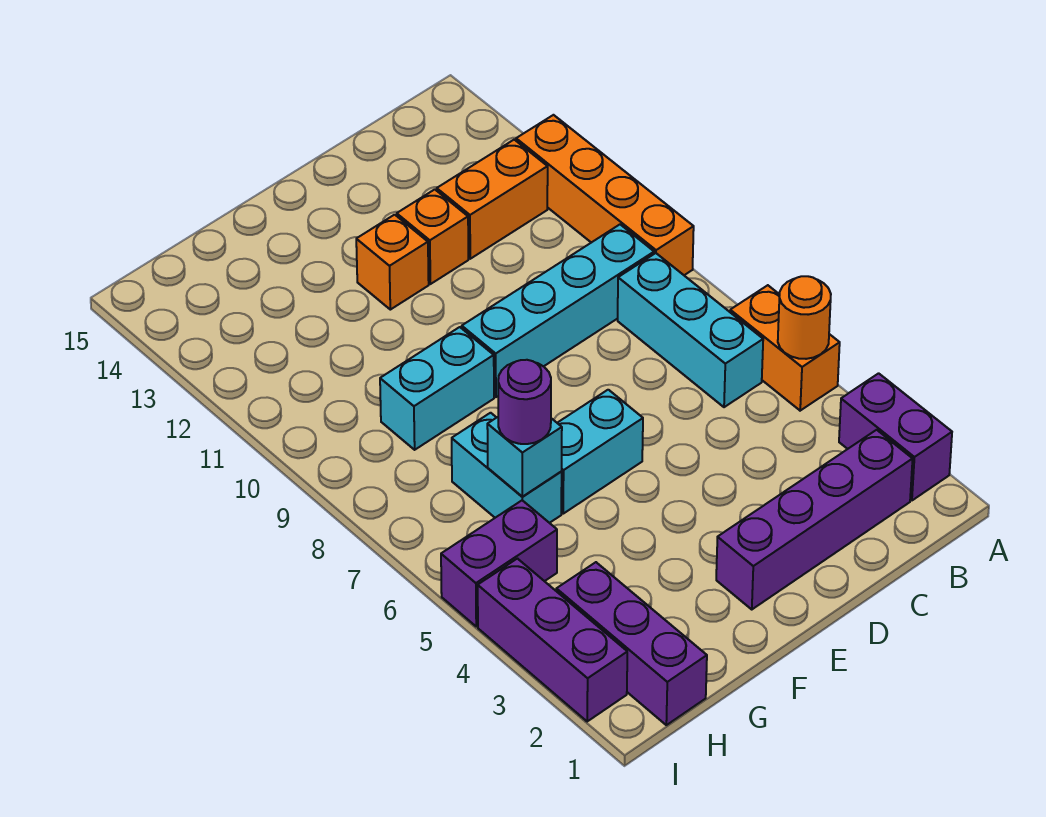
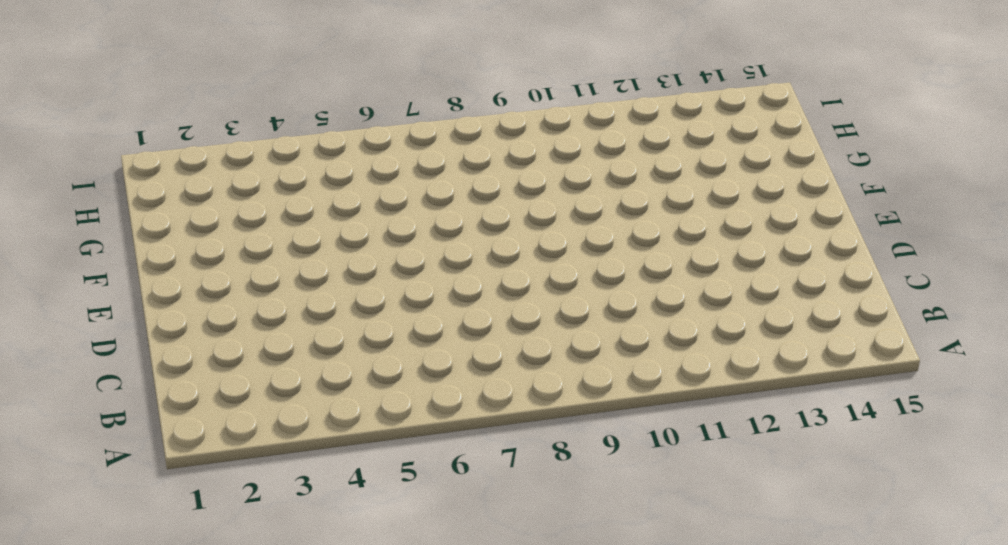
none -> purple brick A2:A3 level 1
none -> orange brick A5:A6 level 1
none -> orange brick A9:A12 level 1

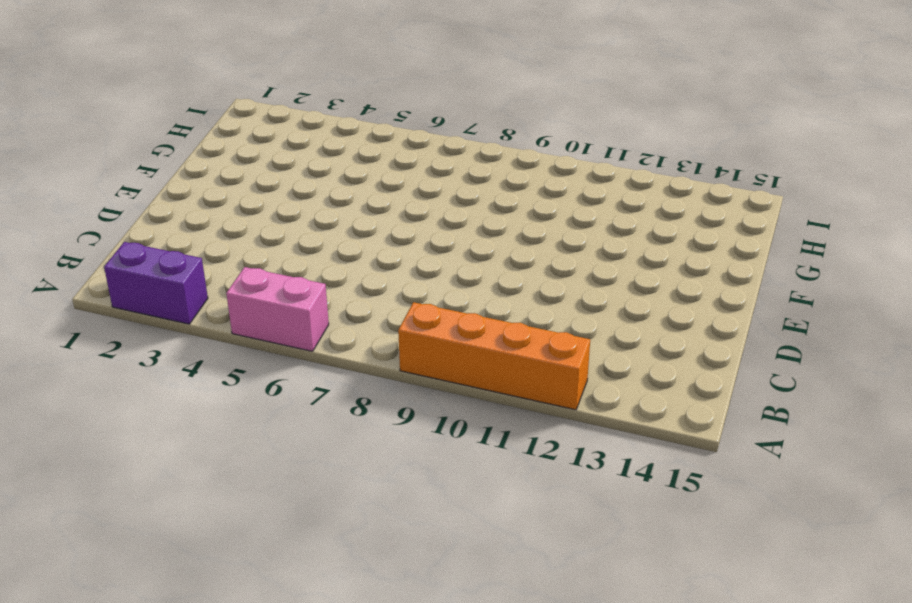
pink brick A5:A6 level 1 -> orange brick A5:A6 level 1
none -> purple brick B2:E2 level 1
none -> cyan brick B6:B8 level 1
none -> cyan brick B9:E9 level 1

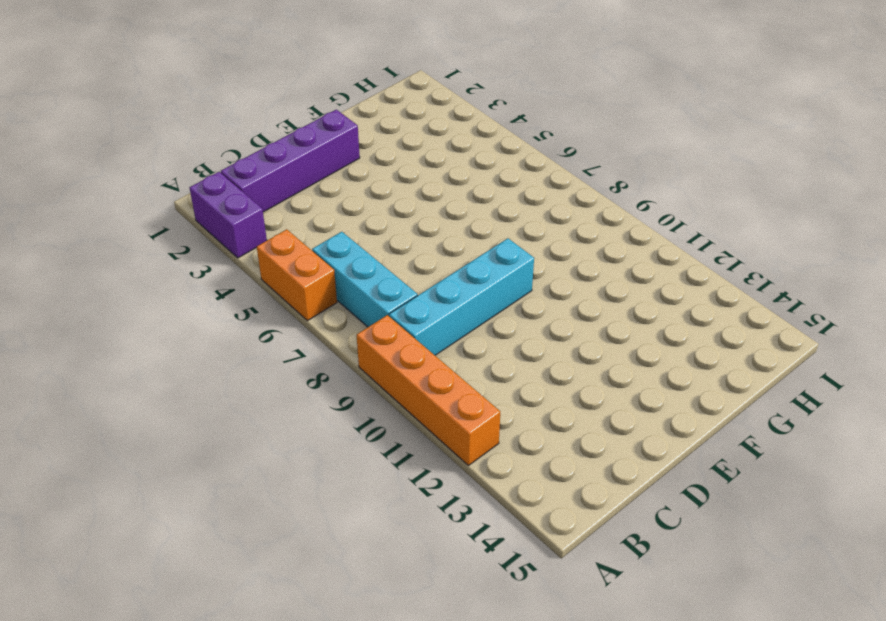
none -> orange brick B12:C12 level 1
none -> orange brick D12 level 1
none -> cyan brick E6:F6 level 1

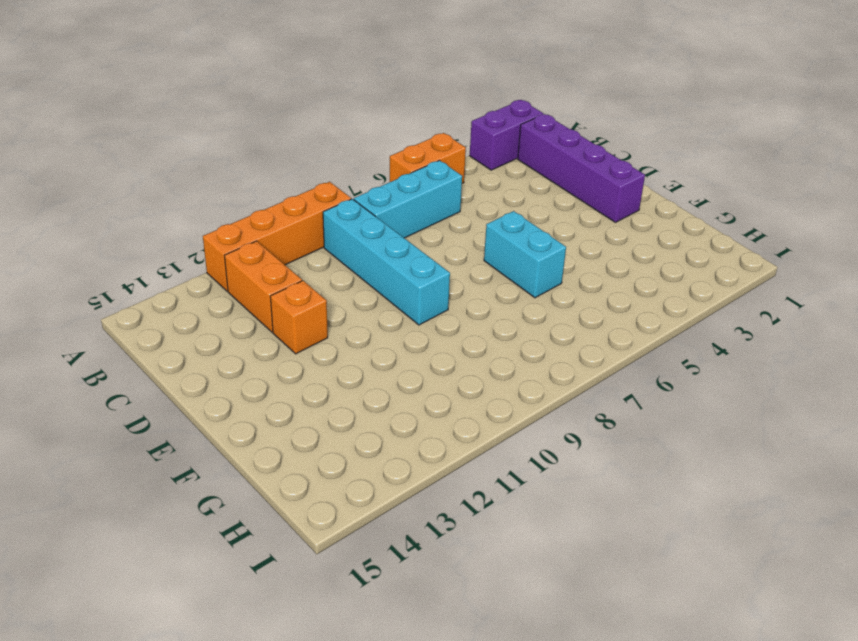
none -> orange brick E12 level 1
none -> cyan brick F9:G9 level 1
none -> cyan brick G6:G7 level 1

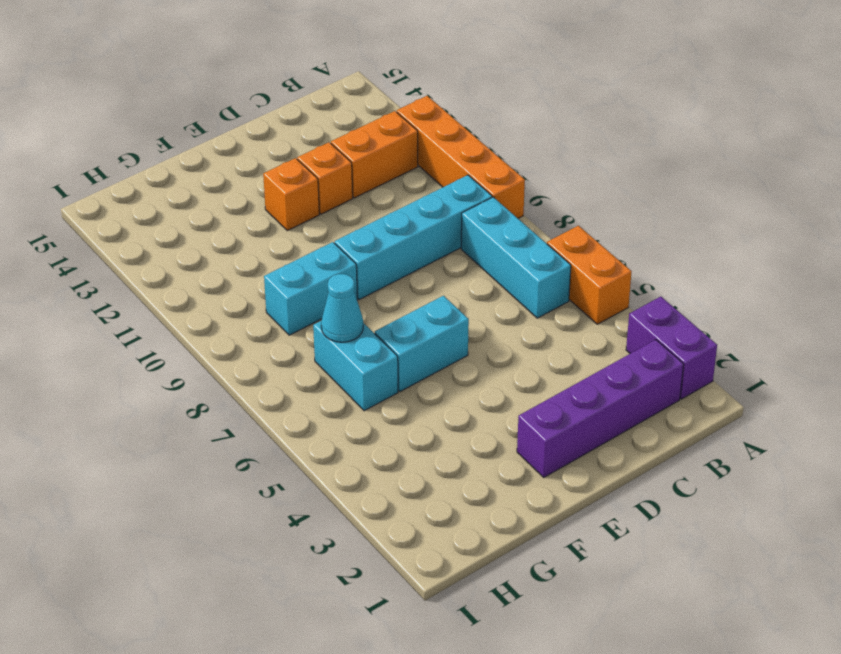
cyan cone G7 level 2 -> none
none -> purple brick H1:H3 level 1
none -> purple brick H5:I5 level 1
none -> purple brick I2:I4 level 1

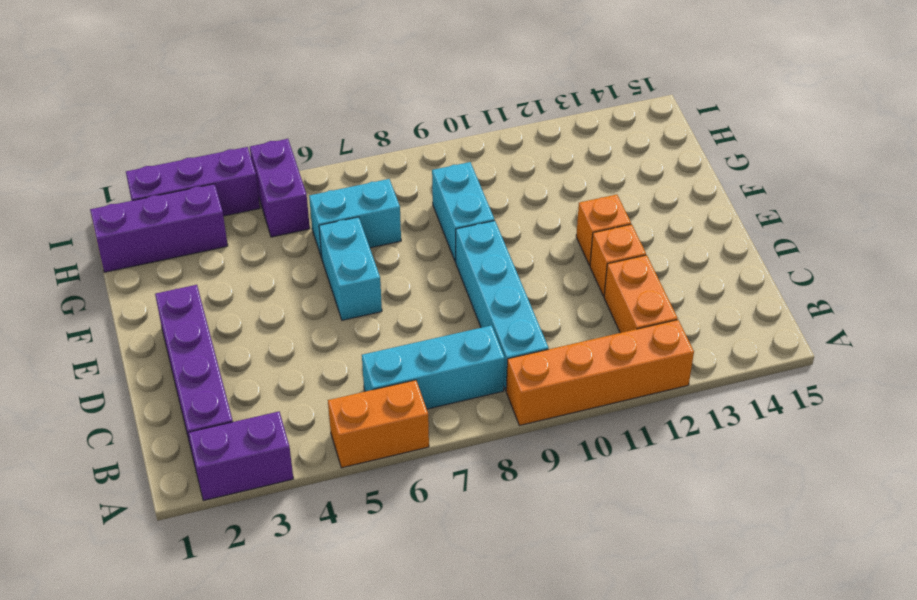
none -> orange round brick A5 level 2
none -> cyan brick G6 level 2
none -> purple round brick G6 level 3

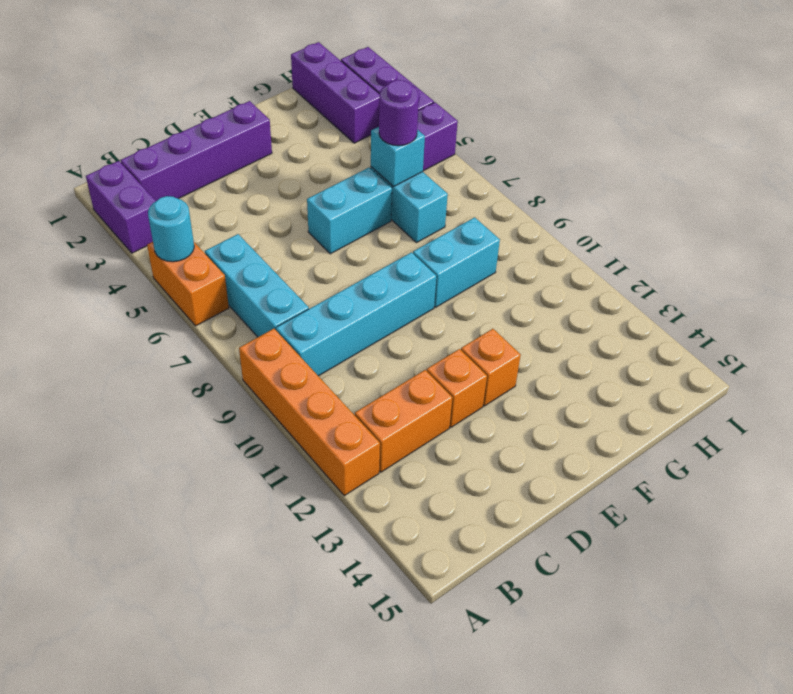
cyan round brick A5 level 2 -> orange round brick A5 level 2

